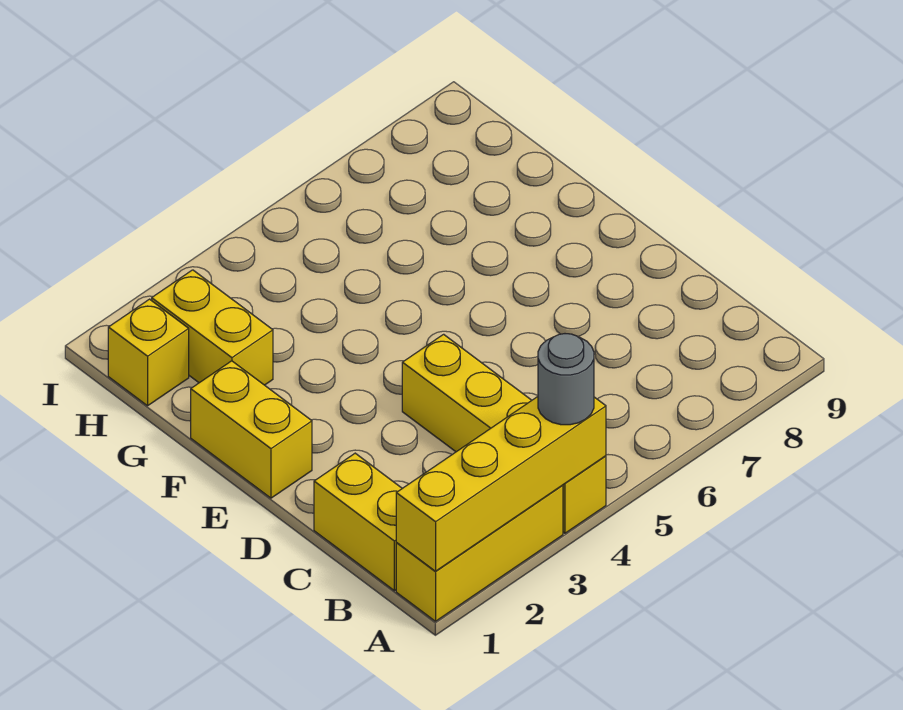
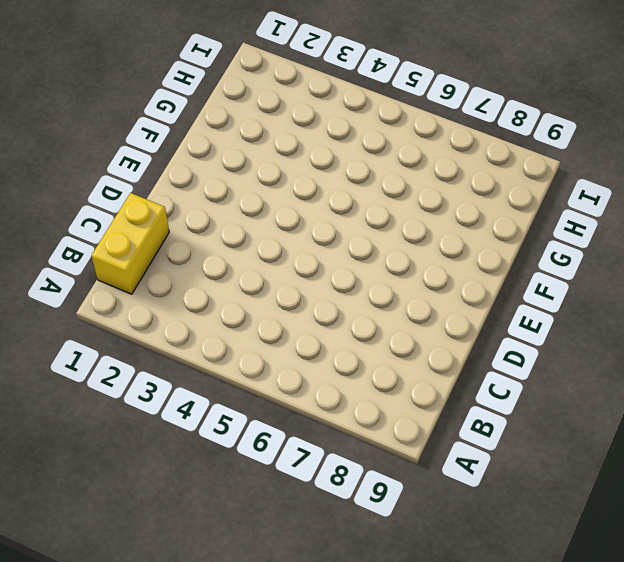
none -> yellow brick A1:A3 level 1
none -> yellow brick A4:D4 level 1

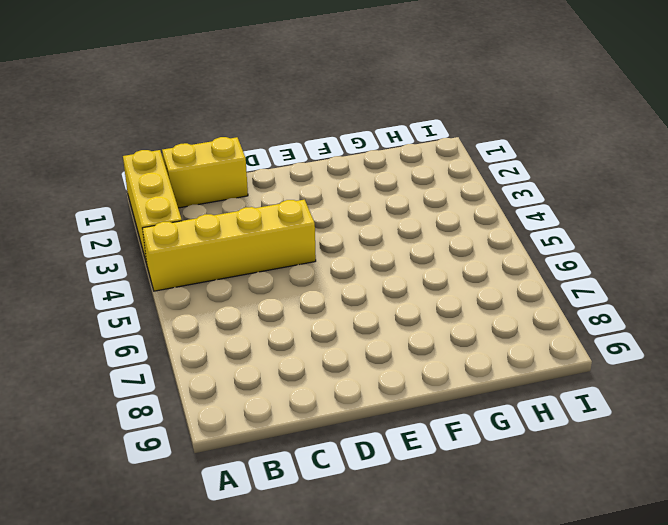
none -> yellow brick E1:F1 level 1
none -> yellow brick G2:H2 level 1

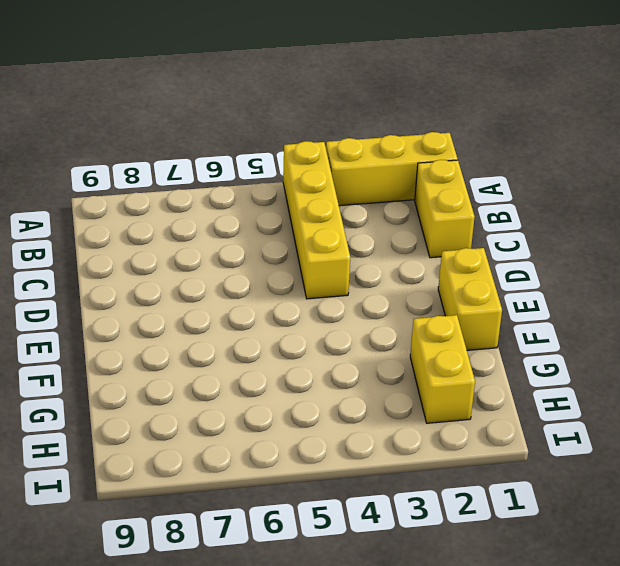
none -> yellow brick H1 level 1
none -> yellow brick A1:A4 level 2

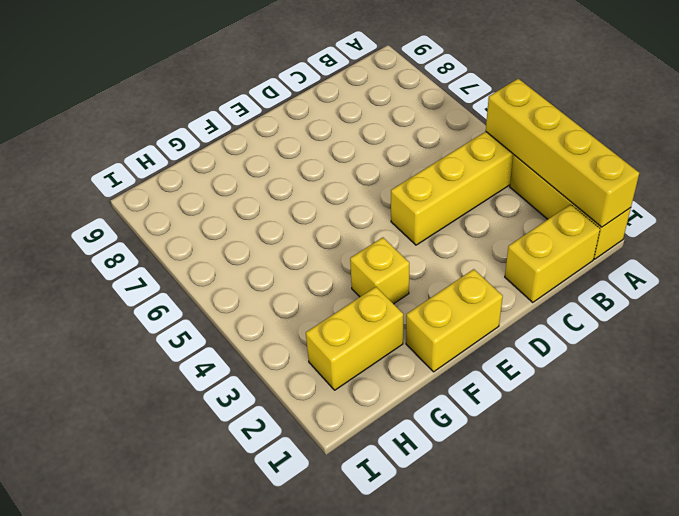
yellow brick F3 level 1 -> yellow brick H1 level 1
none -> grey round brick A4 level 3

